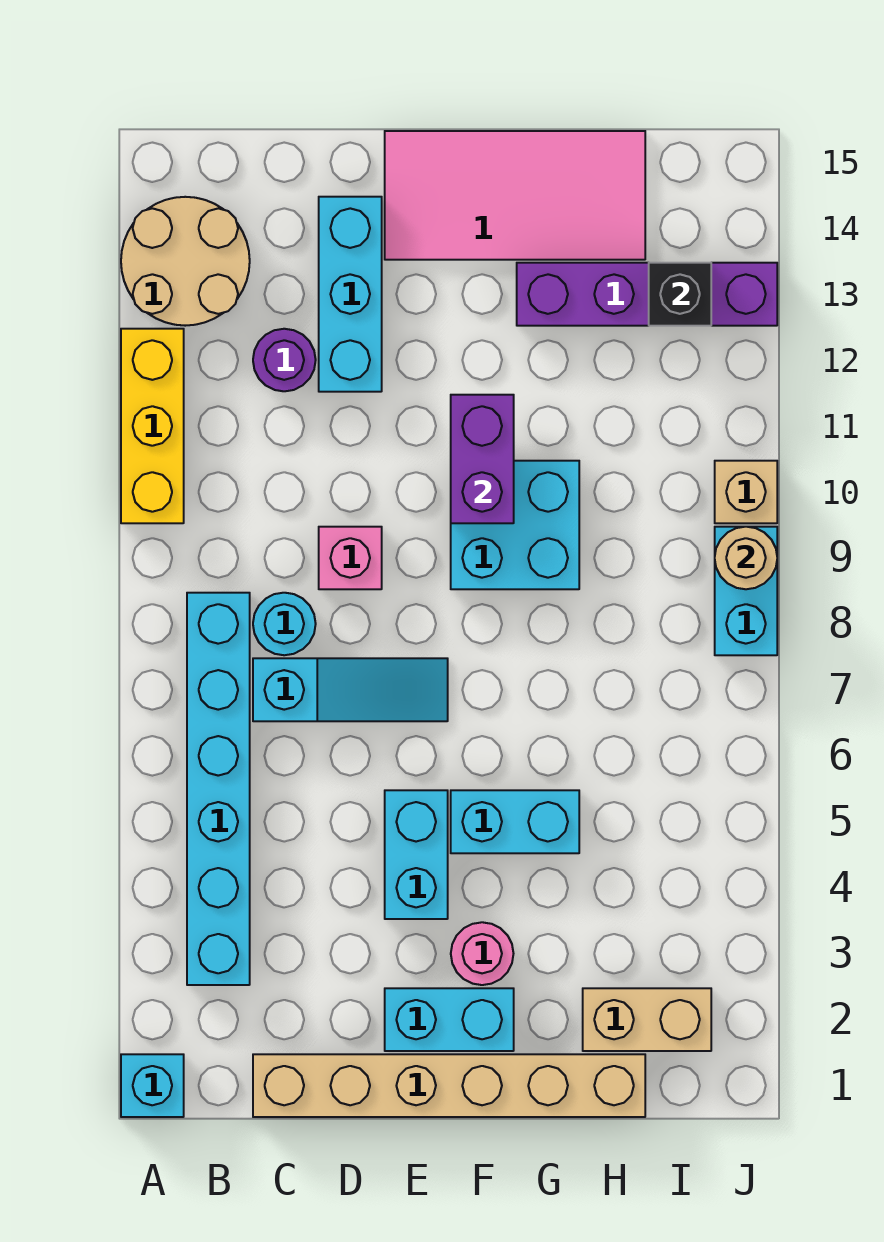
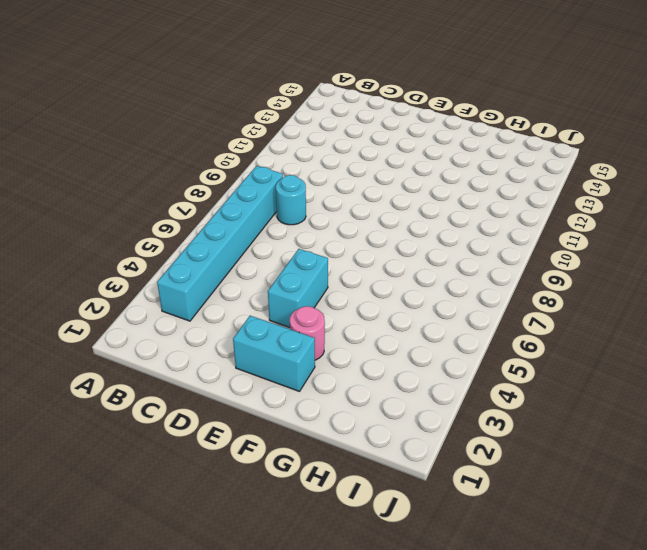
none -> cyan brick A1 level 1
none -> yellow brick A10:A12 level 1
none -> tan round brick A13:B14 level 1

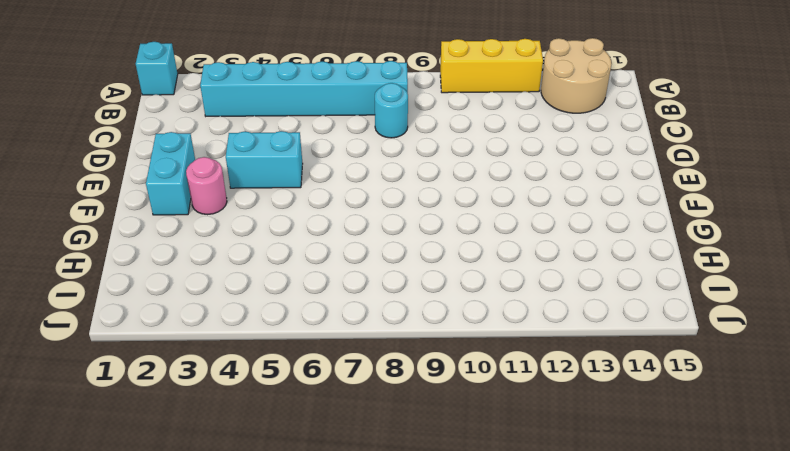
none -> tan brick C1:H1 level 1
none -> cyan slope C7:E7 level 1 top C
none -> purple round brick C12 level 1

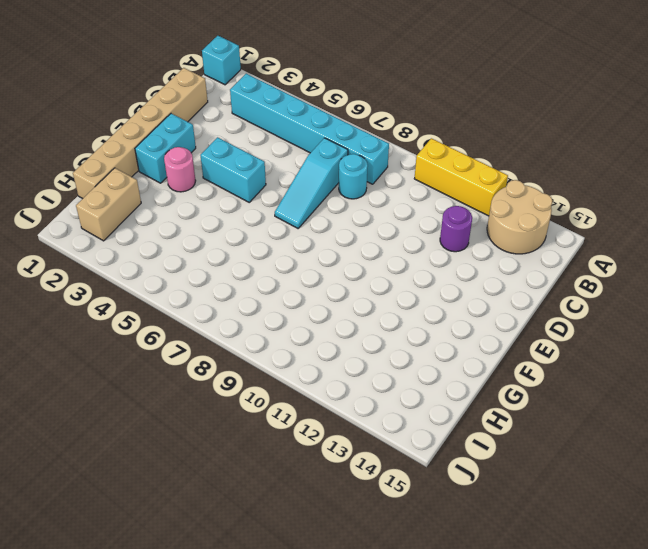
none -> pink brick D9 level 1
none -> cyan brick D12:D14 level 1
none -> pink tile E14:H15 level 1

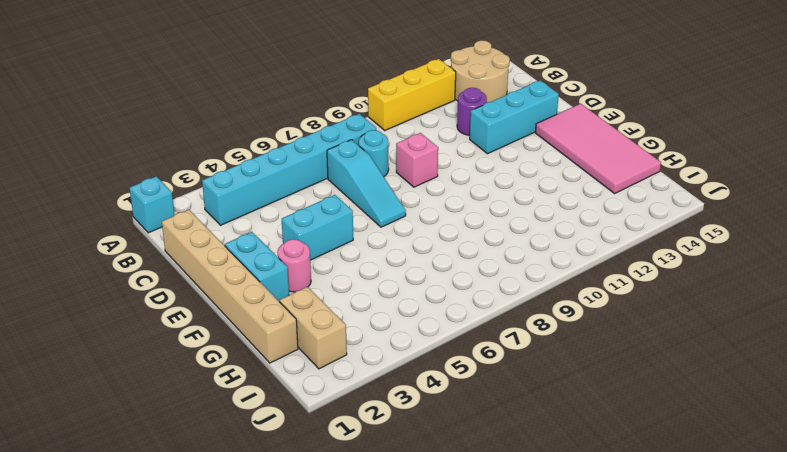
none -> cyan brick F5:G5 level 1
none -> cyan brick F9:G10 level 1
none -> purple brick G13:J13 level 1

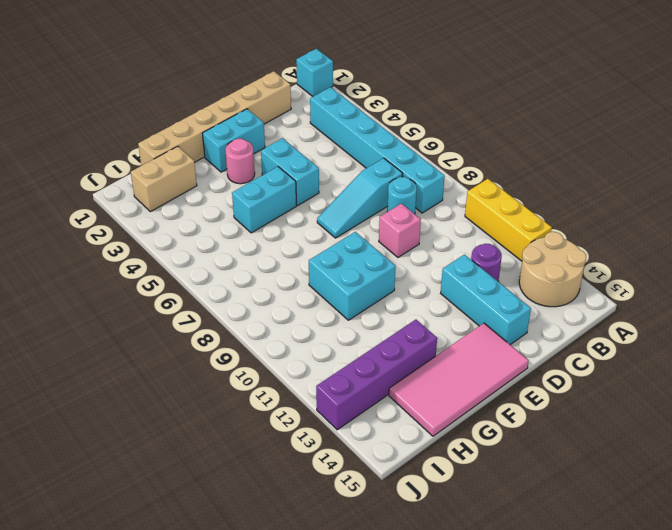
none -> cyan brick J8:J9 level 1
none -> tan brick J10 level 1
none -> purple brick F10:F11 level 2

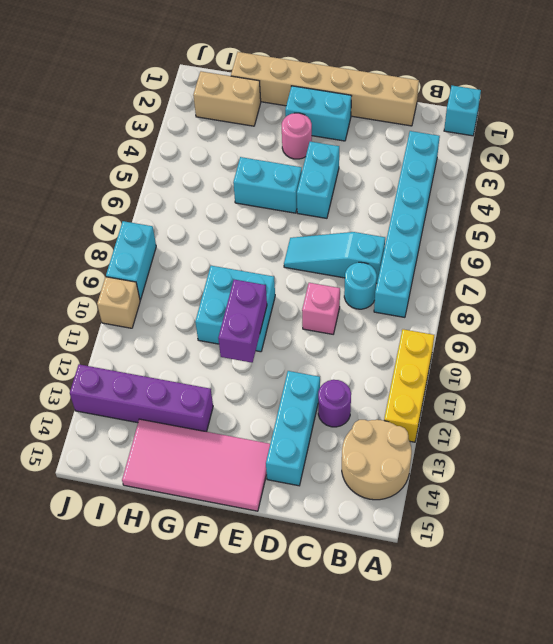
none -> black brick I13 level 2
none -> tan round brick J9 level 2

